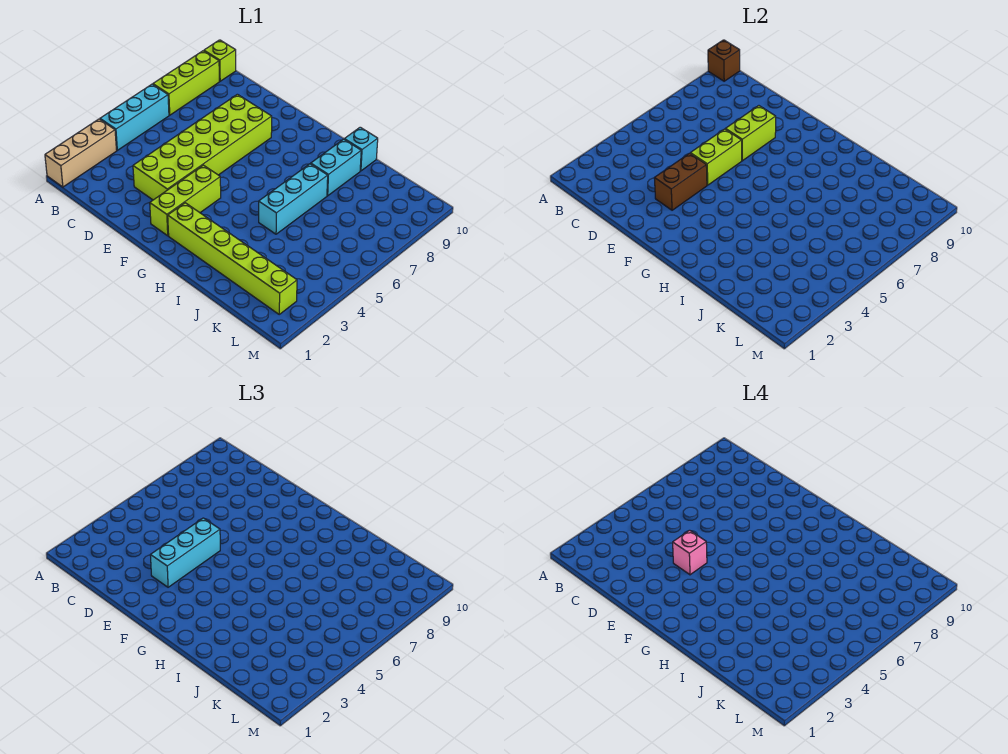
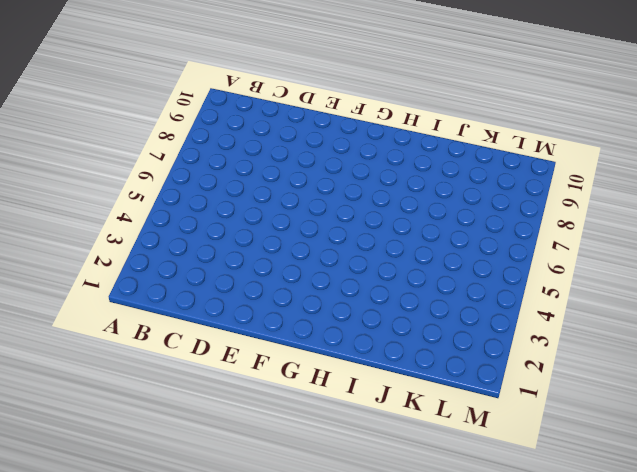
none -> tan brick A1:A3 level 1
none -> cyan brick A4:A6 level 1
none -> lime brick A7:A9 level 1

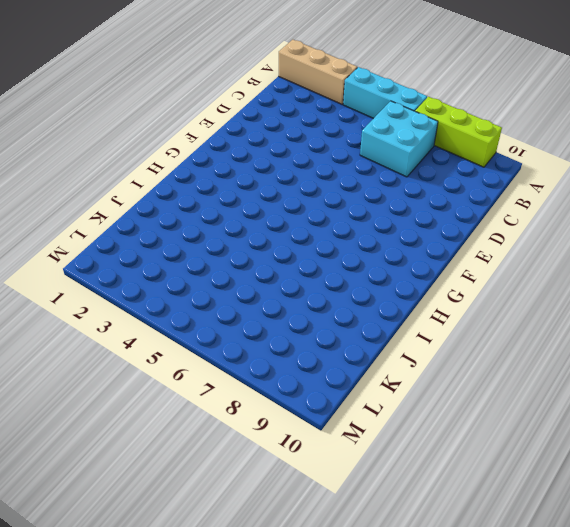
cyan brick B6:C7 level 1 -> none
none -> lime brick A10 level 1
none -> lime brick D3:E8 level 1
none -> lime brick F2:F4 level 1

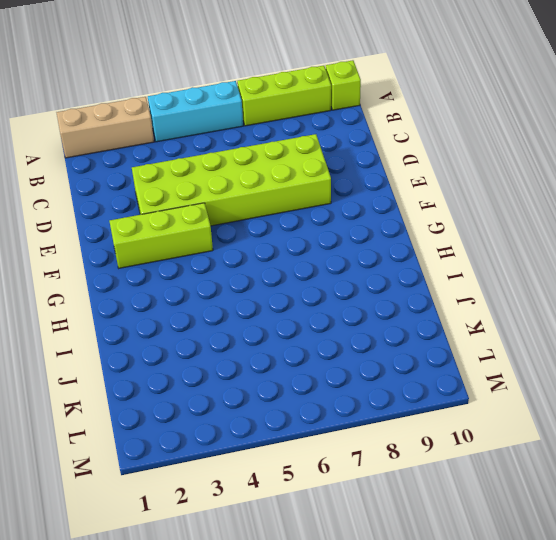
none -> lime brick G2:L2 level 1
none -> cyan brick I5:I7 level 1
none -> cyan brick I8:I9 level 1

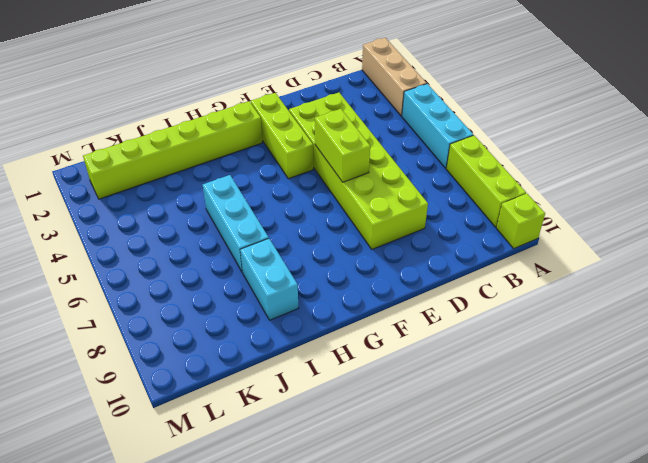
none -> cyan brick I10 level 1
none -> brown brick A10 level 2
none -> brown brick E3:E4 level 2

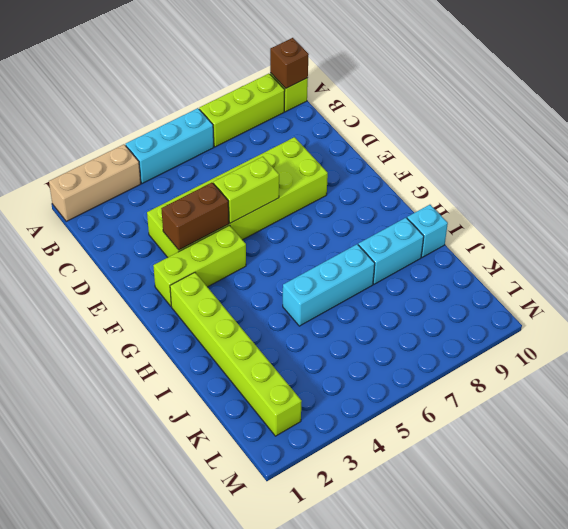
none -> lime brick E7:E8 level 2
none -> cyan brick E3:E5 level 3
none -> pink brick E4 level 4

